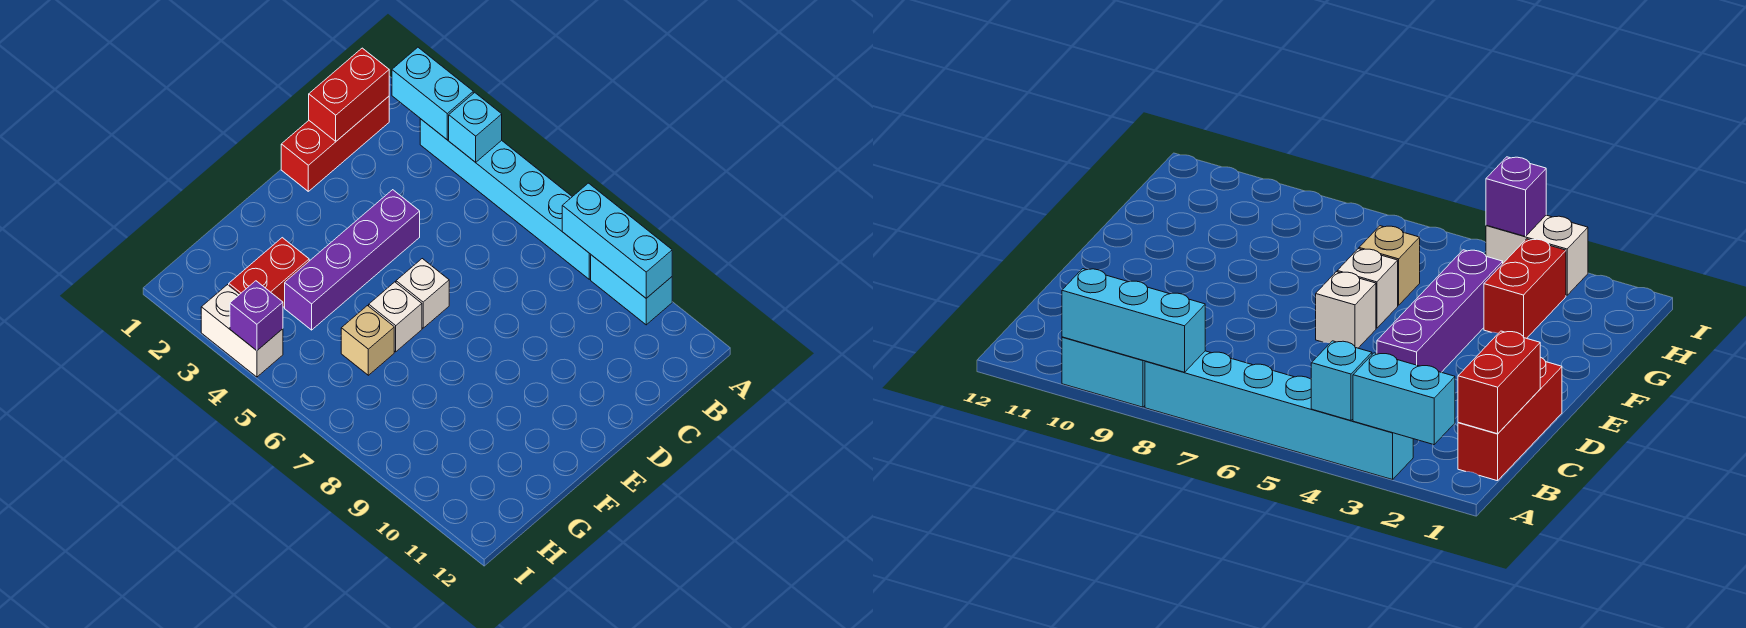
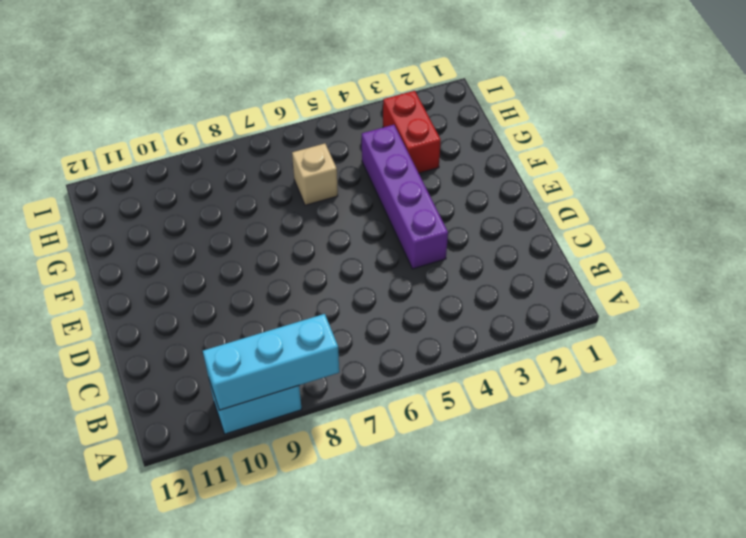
none -> cyan brick A3:A8 level 1
none -> red brick B1:D1 level 1
none -> white brick E6 level 1

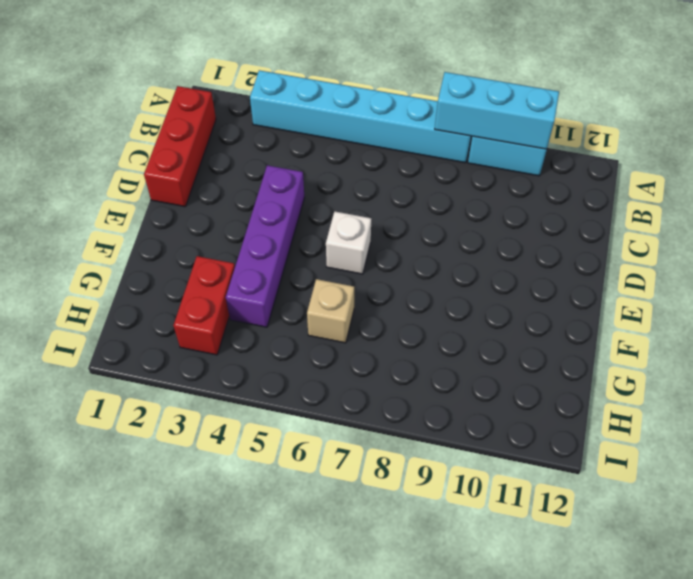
none -> white brick F6 level 1
none -> white brick I3:I4 level 1
none -> cyan brick A2:A3 level 2

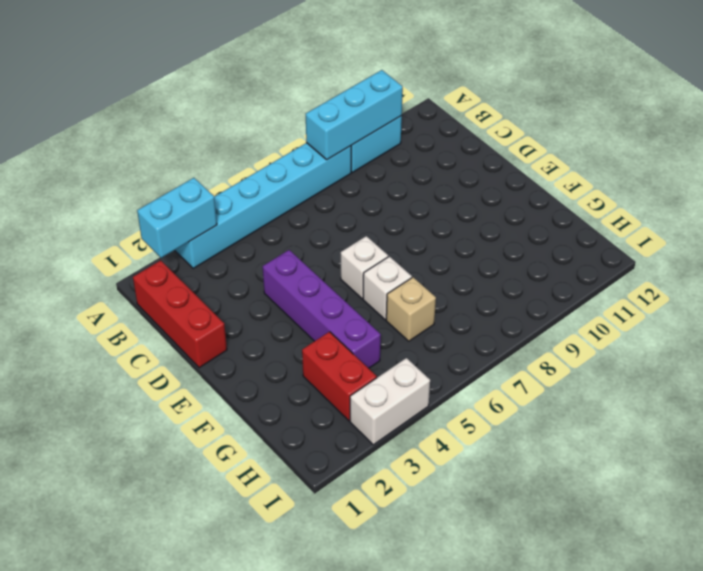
none -> cyan brick A4 level 2
none -> red brick B1:C1 level 2
none -> purple brick I4 level 2

